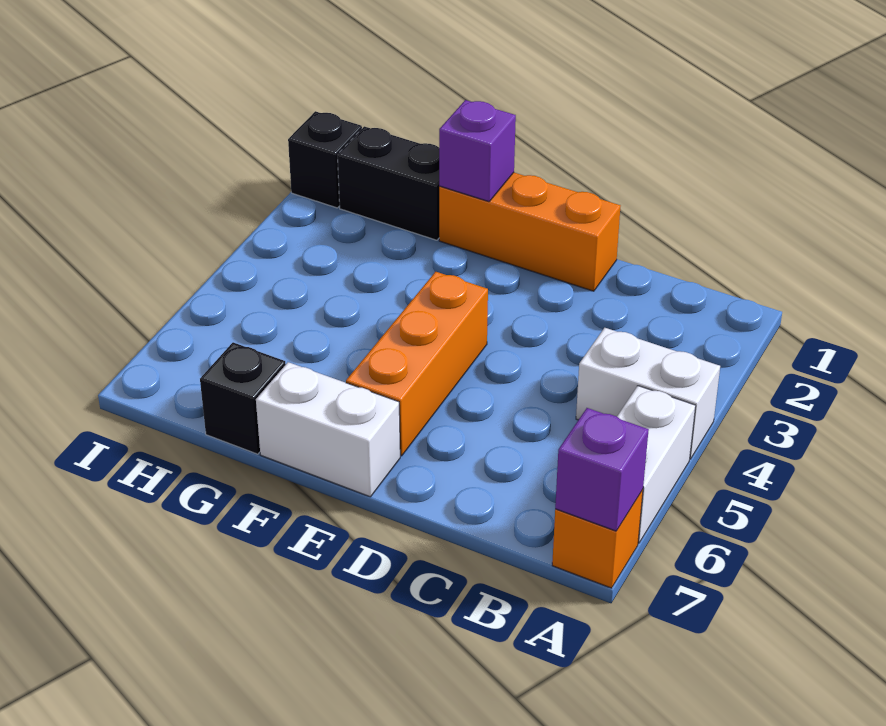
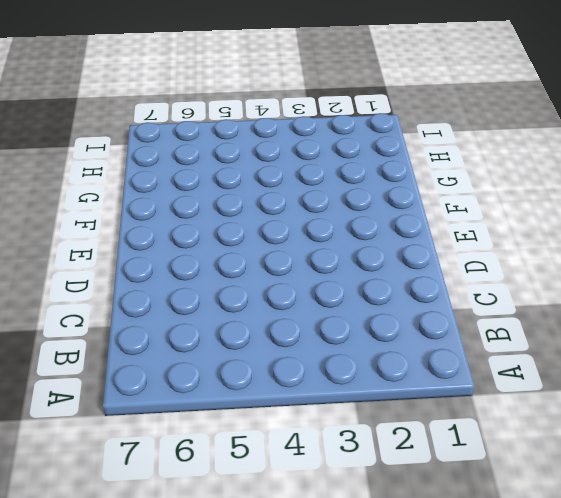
none -> white brick A4:B4 level 1
none -> white brick A5:A6 level 1

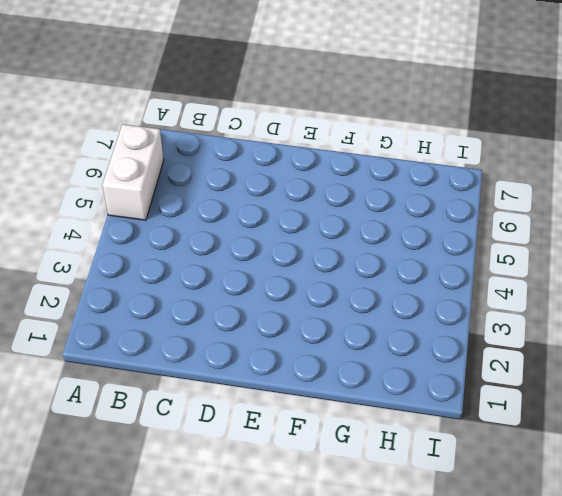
none -> white brick A4:B4 level 1
none -> orange brick A7 level 1

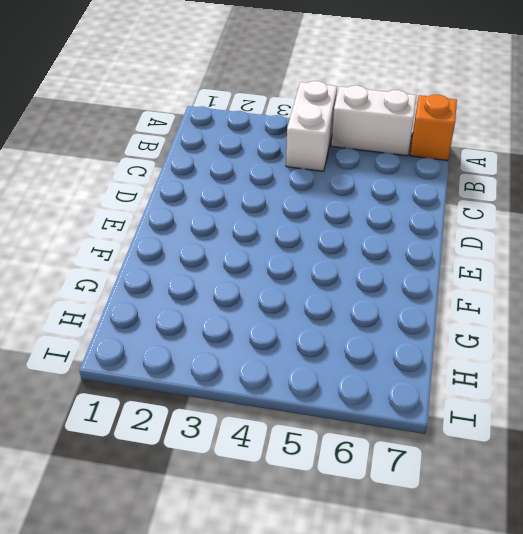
none -> orange brick D1:F1 level 1
none -> orange brick E4:E6 level 1

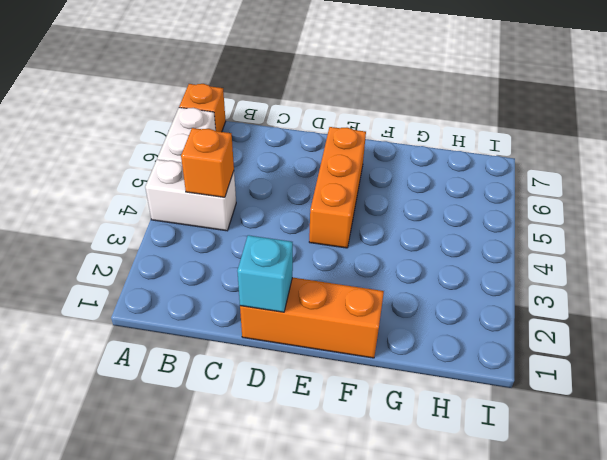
orange brick B4 level 2 -> none
cyan brick D1 level 2 -> none
none -> white brick E7:F7 level 1
none -> black brick G1:H1 level 1

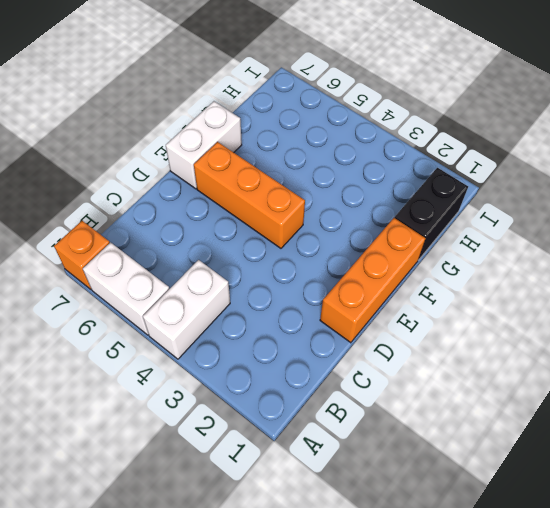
none -> black brick G7 level 1
none -> black brick I1 level 1

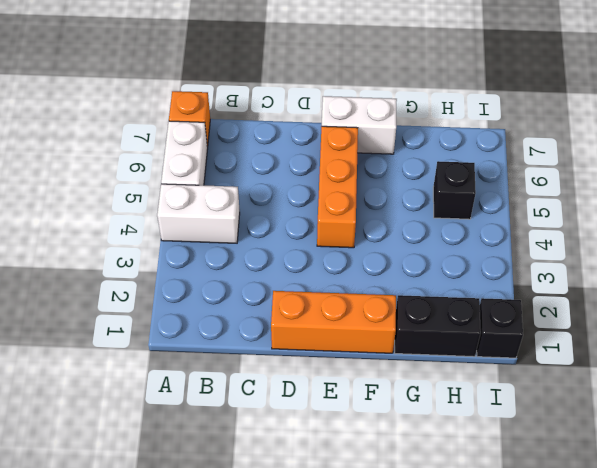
black brick H5 level 1 -> black brick G7 level 1
none -> purple brick A7 level 2
none -> purple brick F1 level 2

